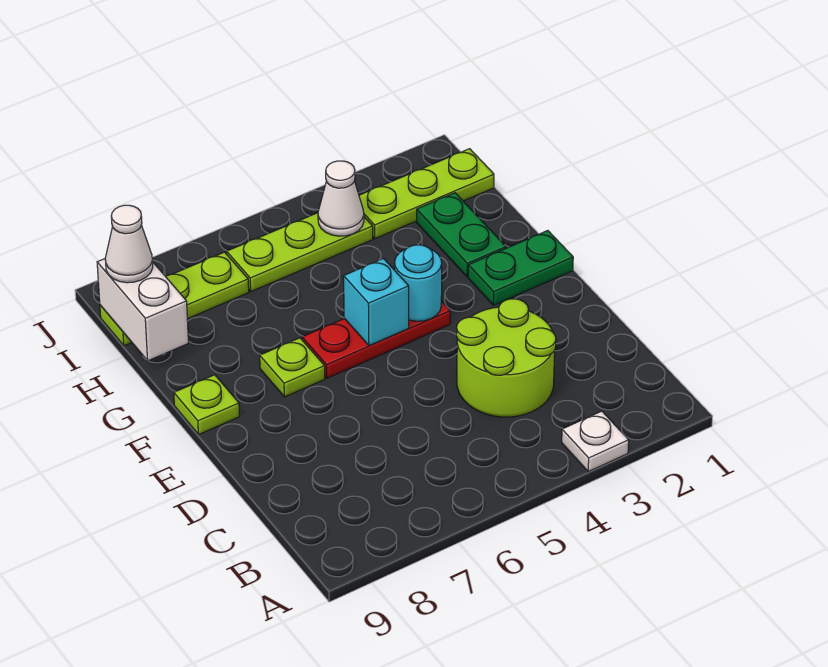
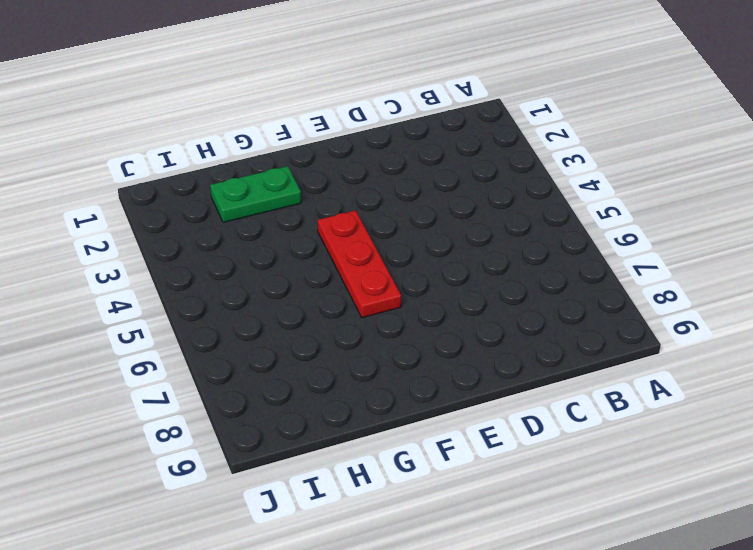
none -> white plate A3 level 1
none -> lime round brick C3:D4 level 1
none -> green plate F1:F2 level 1

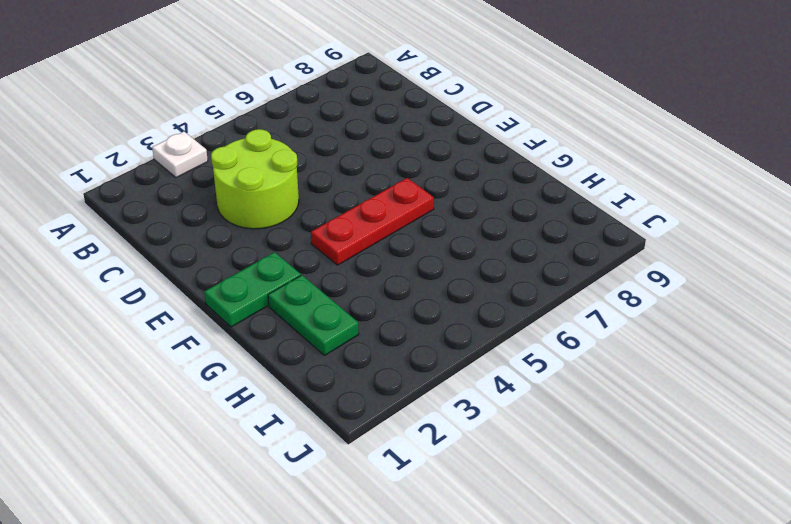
none -> lime plate F7 level 1
none -> lime plate F9 level 1
none -> lime plate I1:I3 level 1

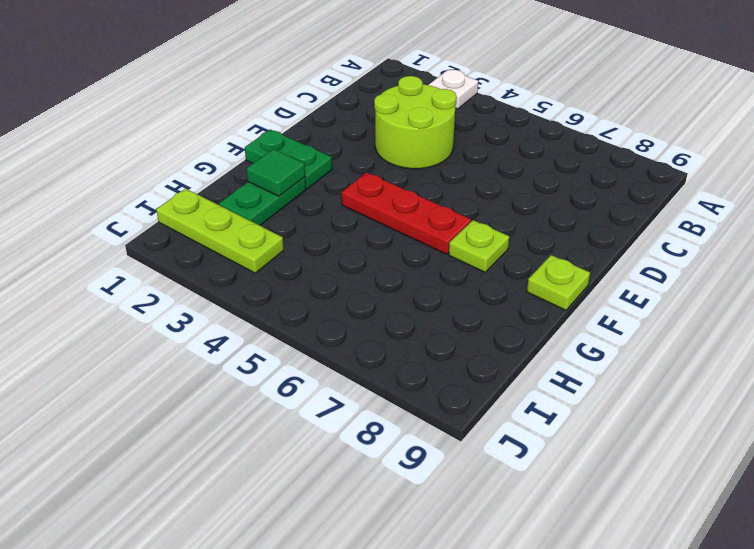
green tile G2 level 2 -> none
none -> lime plate I4:I6 level 1
none -> lime plate I7:I9 level 1
none -> cyan round brick F4 level 2

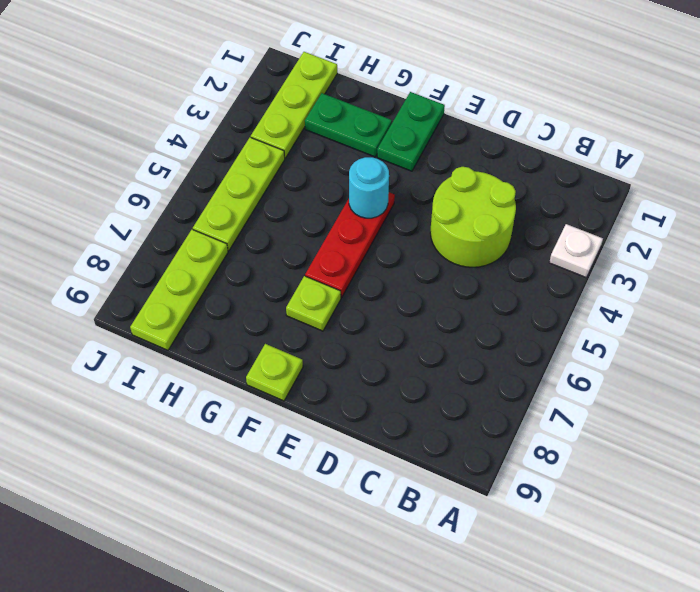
none -> cyan brick F5 level 2
none -> white brick H9:I9 level 2
none -> white cone I4 level 2

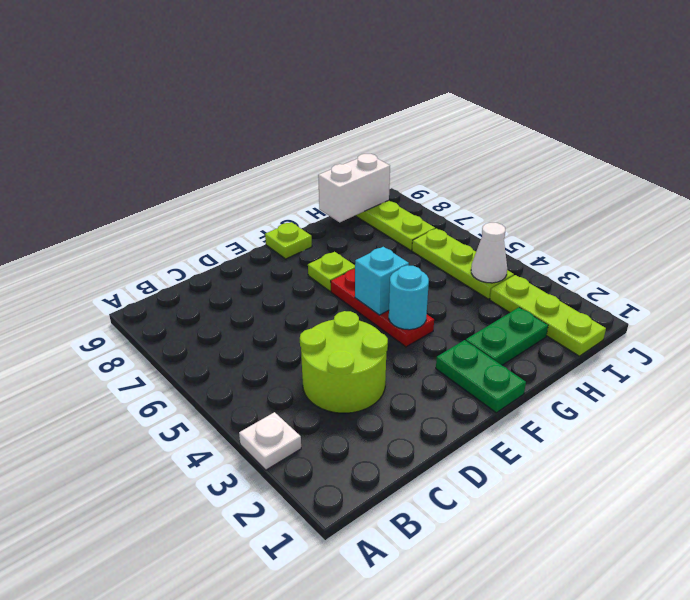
none -> white cone I9 level 3

